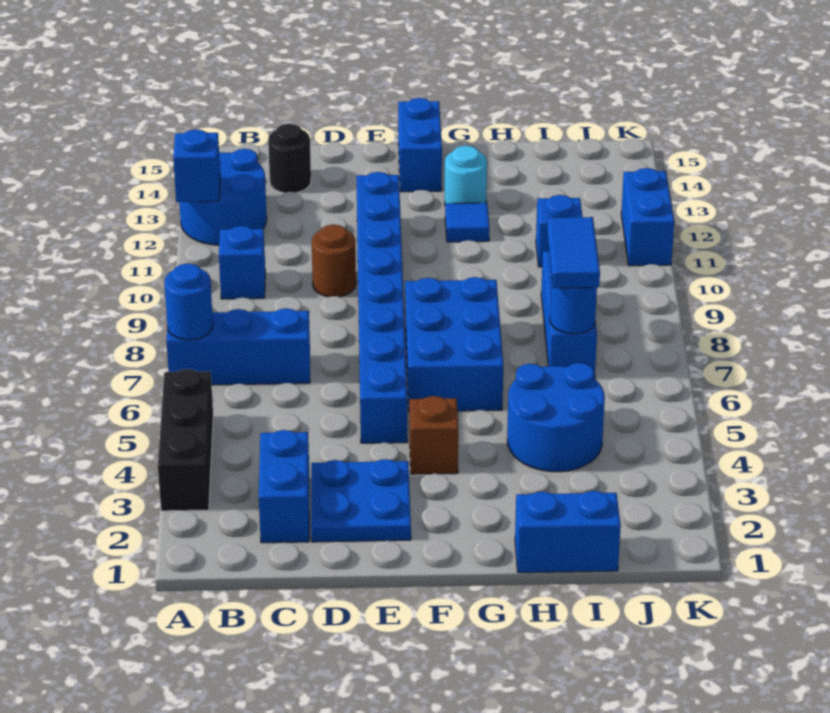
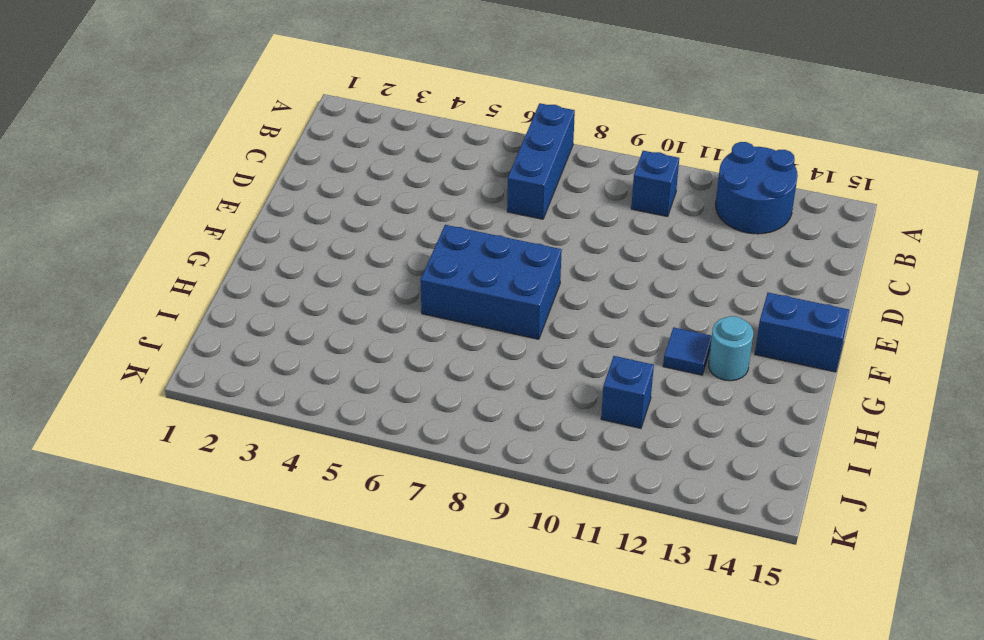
none -> black brick A3:A5 level 1
none -> blue brick C2:C3 level 1
none -> black round brick C14 level 1

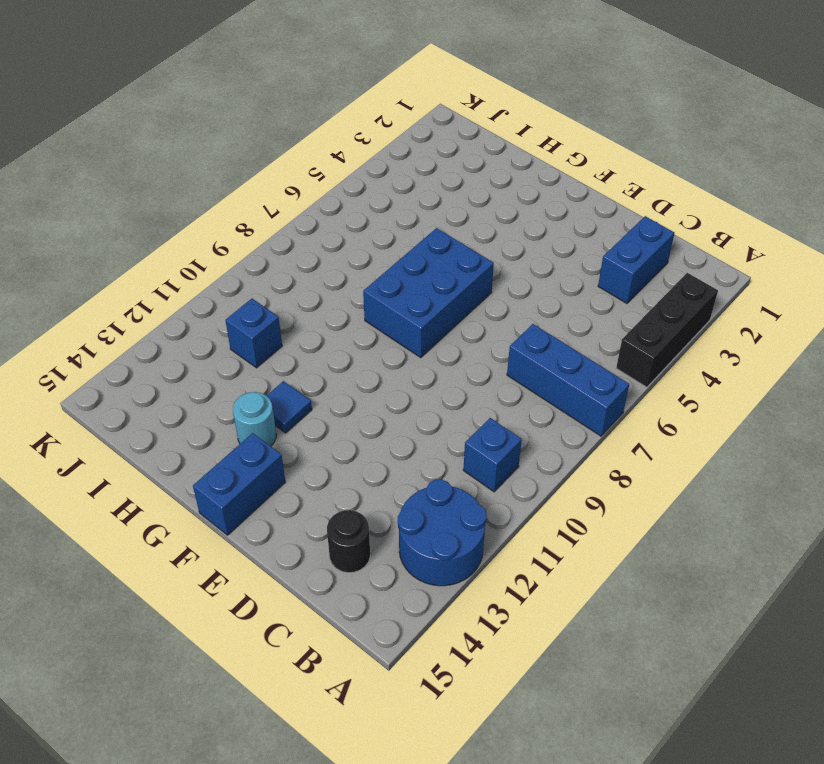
none -> blue plate D2:E3 level 1
none -> brown round brick D10 level 1
none -> blue brick E5:E12 level 1

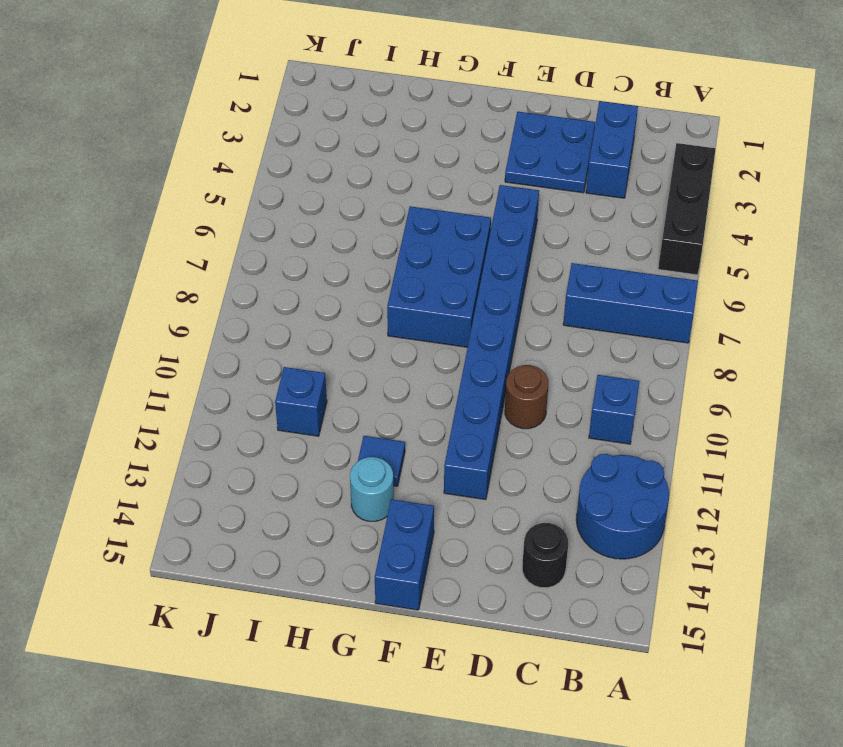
none -> brown brick F4 level 1
none -> blue brick H1:I1 level 1
none -> blue round brick H4:I5 level 1

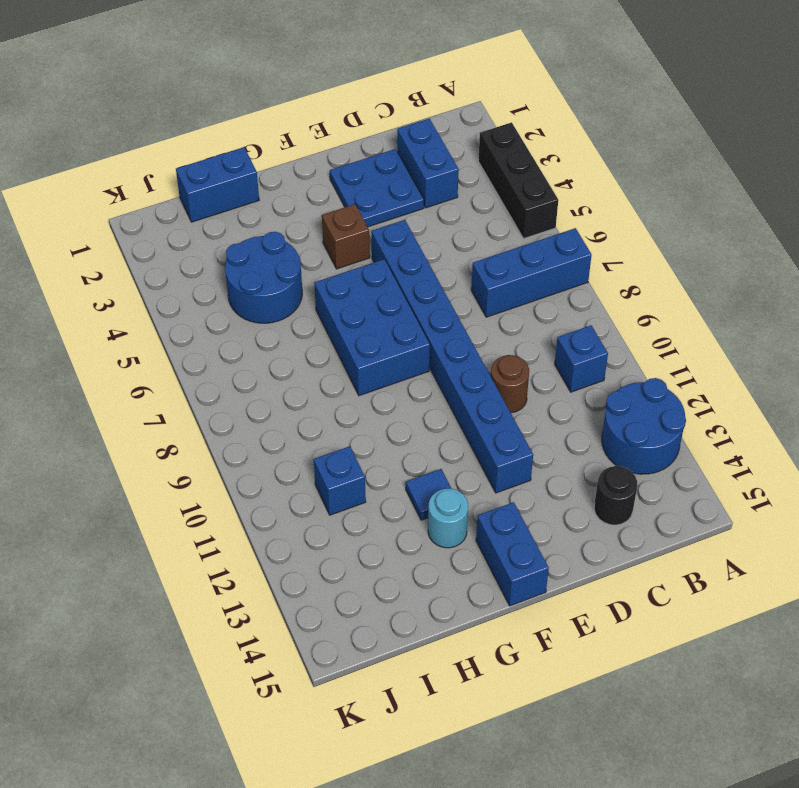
none -> blue brick I7:I9 level 1
none -> blue brick K11:K12 level 1
none -> blue round brick A7 level 2

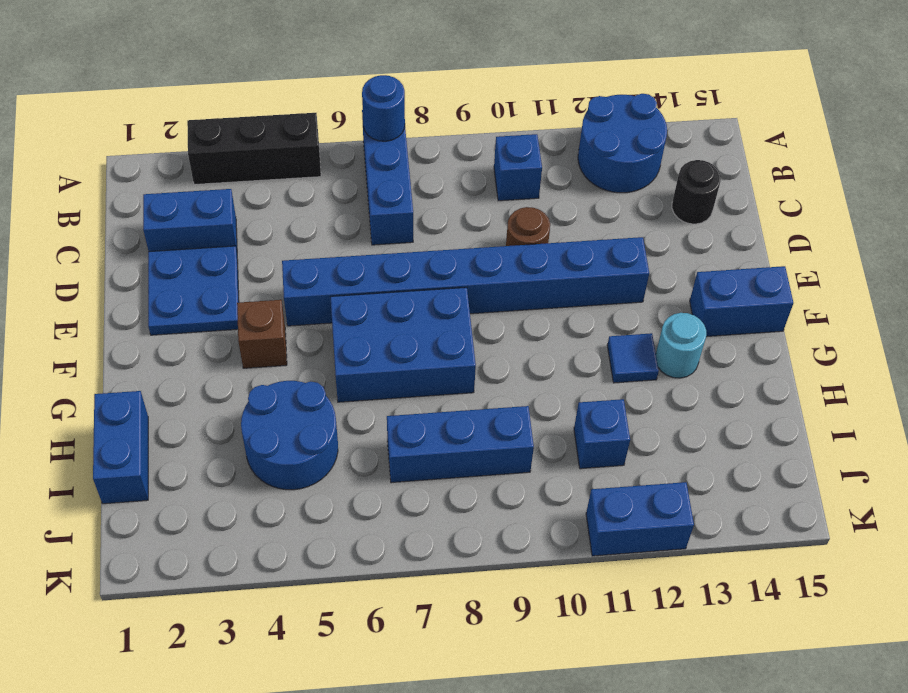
none -> blue brick A12 level 2
none -> blue round brick I7 level 2
none -> blue tile I7:I8 level 3

